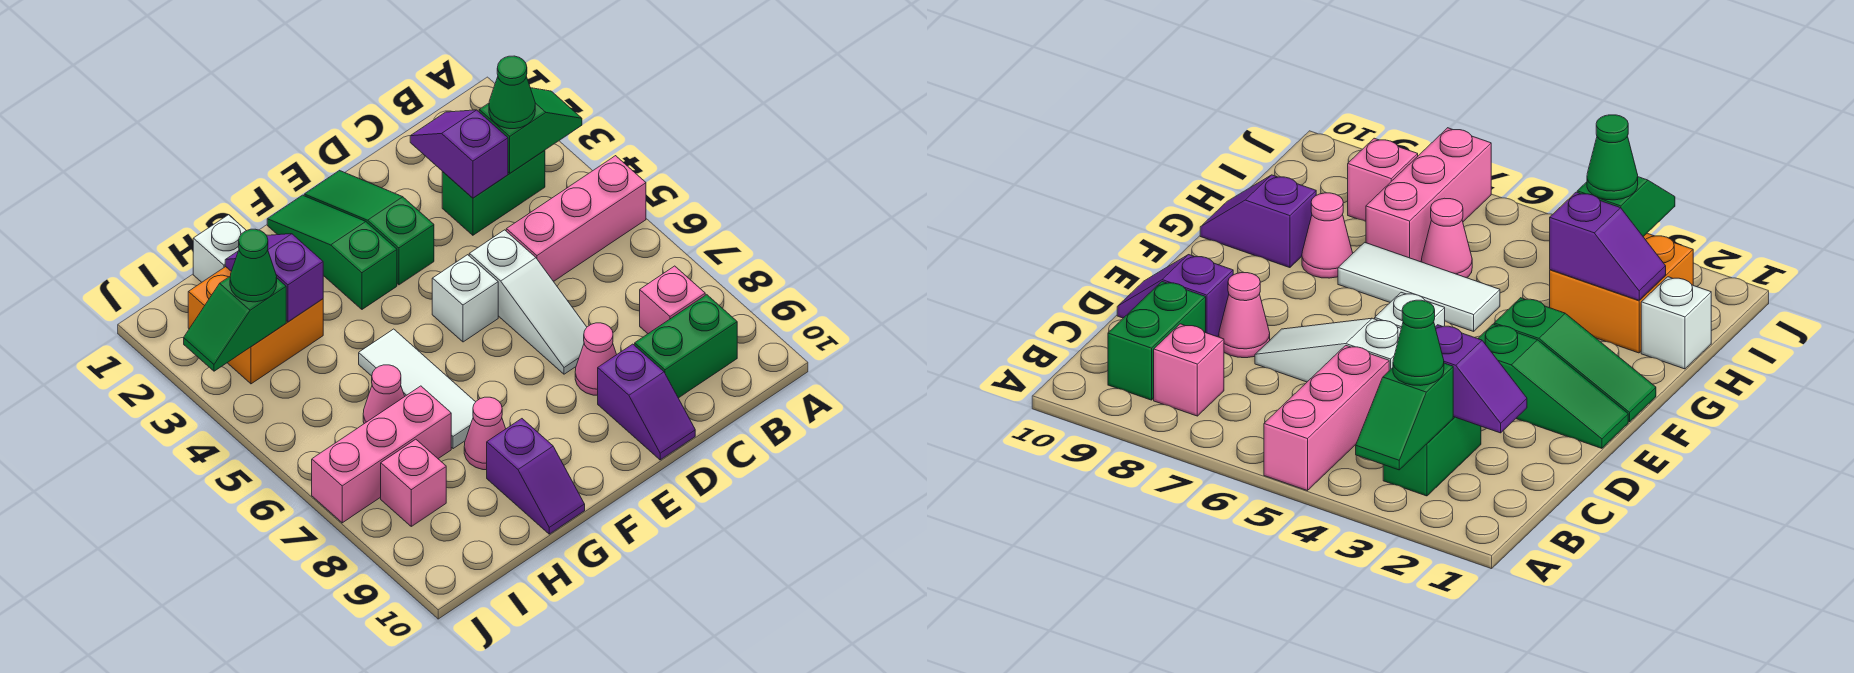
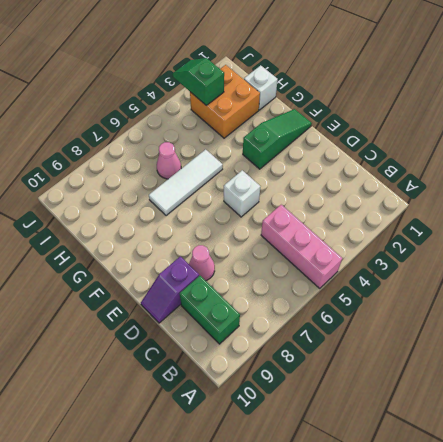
none -> green brick B3:C3 level 1
none -> pink brick B8 level 1
none -> white slope D5:D7 level 1 top 5

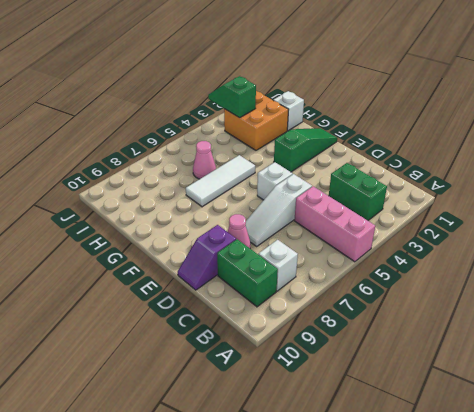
white brick B8 level 1 -> pink brick B8 level 1
none -> green slope E1:E3 level 1 top 3
none -> pink cone G8 level 1
none -> purple slope G9:G10 level 1 top 9

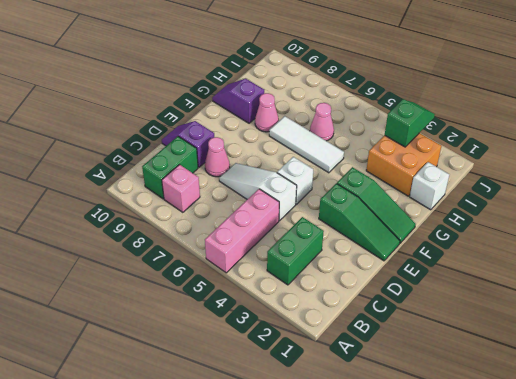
none -> pink brick H7:J7 level 1
none -> pink brick I8 level 1
none -> green slope A3:B3 level 2 top B

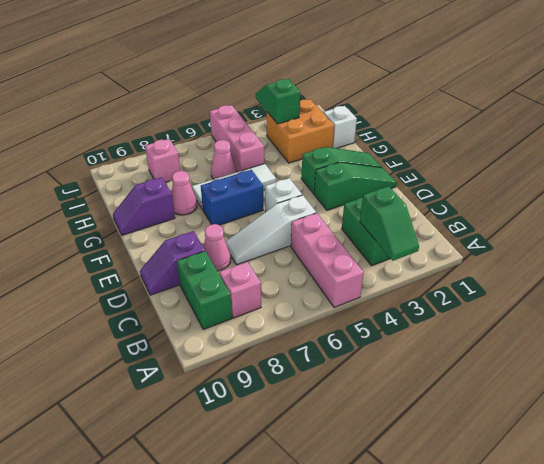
blue brick F6:F7 level 1 -> none
pink brick H5:J5 level 1 -> pink brick H7:J7 level 1
none -> purple slope C2:C3 level 2 top 3
none -> purple slope H2:H3 level 2 top 3
none -> green cone B3 level 3

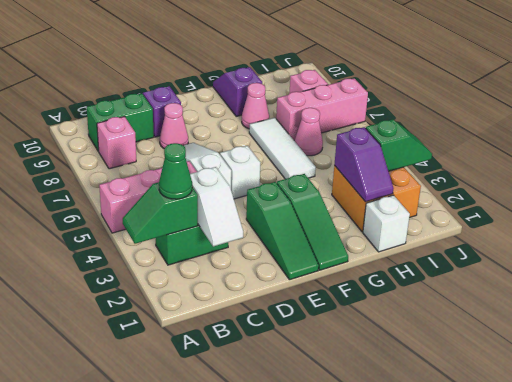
white slope C2:C3 level 2 top 3 -> purple slope C2:C3 level 2 top 3
none -> green cone I3 level 3

